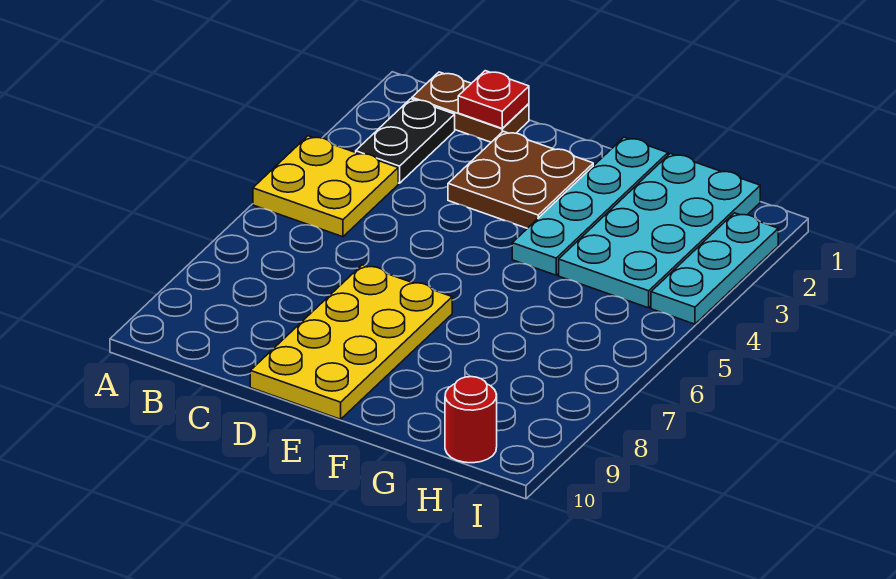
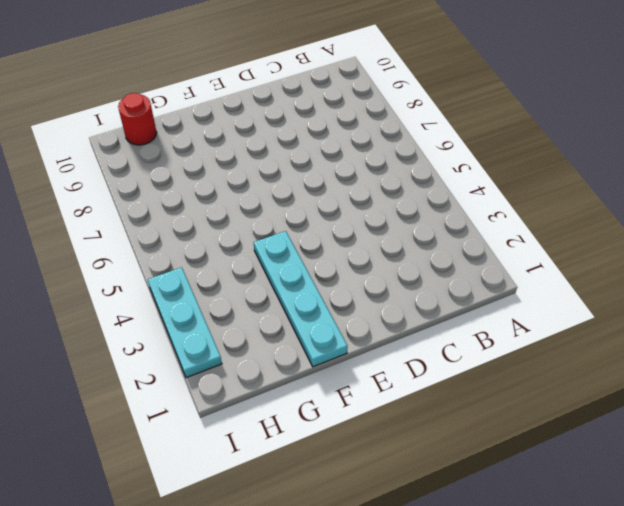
none -> yellow plate A4:B5 level 1
none -> brown plate B1:C1 level 1

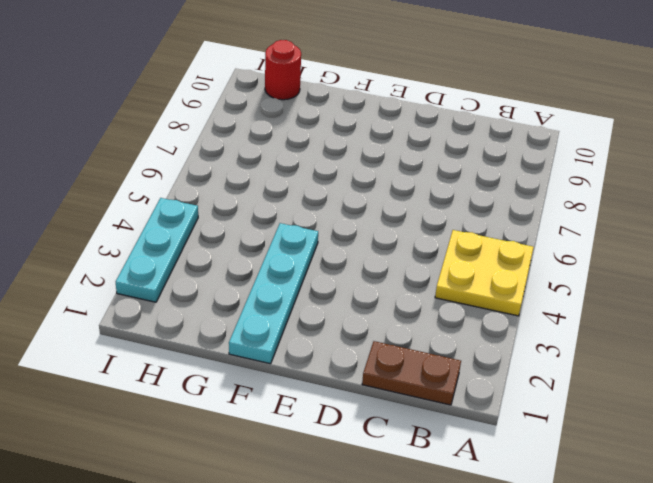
none -> black plate B2:B3 level 1
none -> brown plate D2:E3 level 1

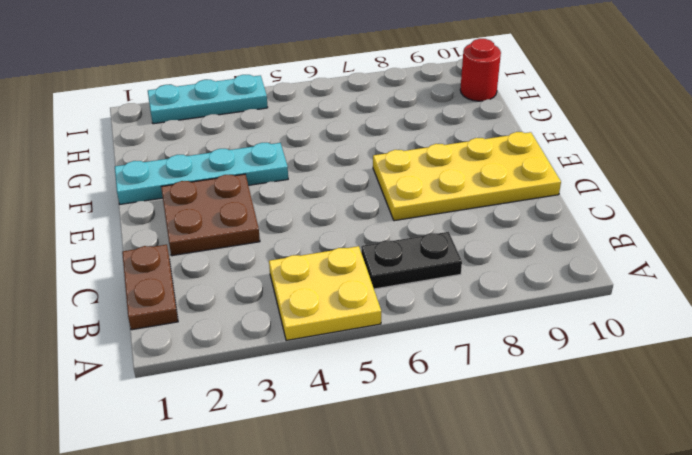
black plate B6:B7 level 1 -> black plate B2:B3 level 1
none -> cyan plate G1:H4 level 1
none -> red plate C1 level 2

